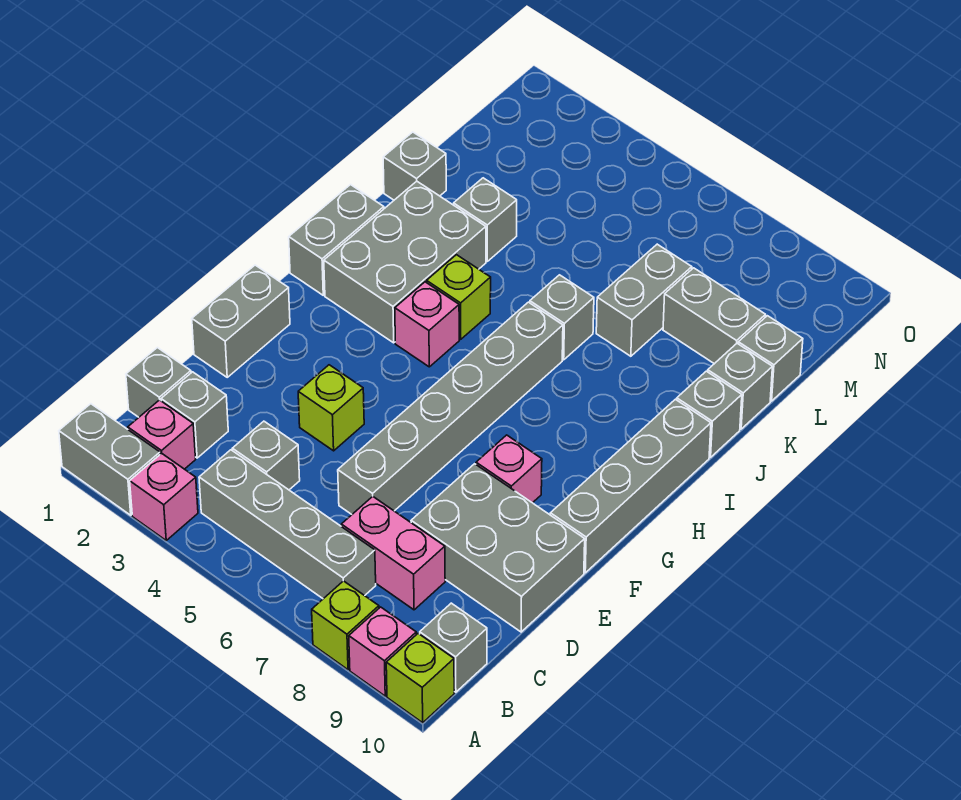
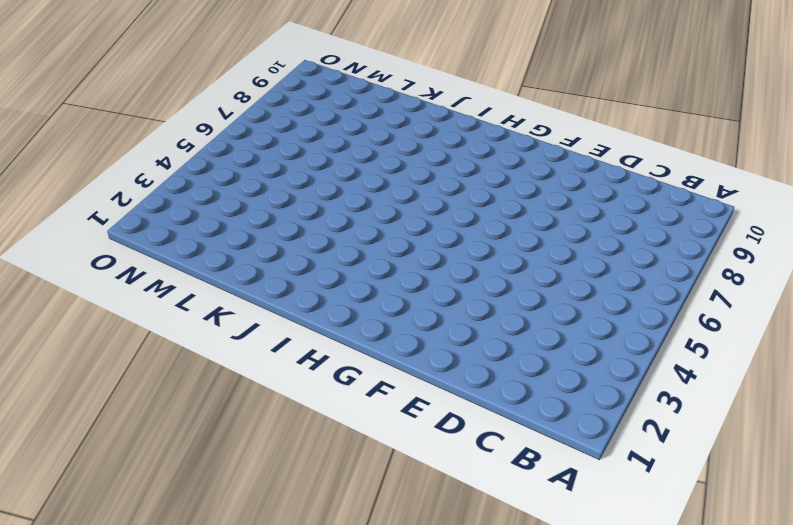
none -> grey brick A1:A2 level 1
none -> pink brick A3 level 1
none -> lime brick A8 level 1
none -> pink brick A9 level 1

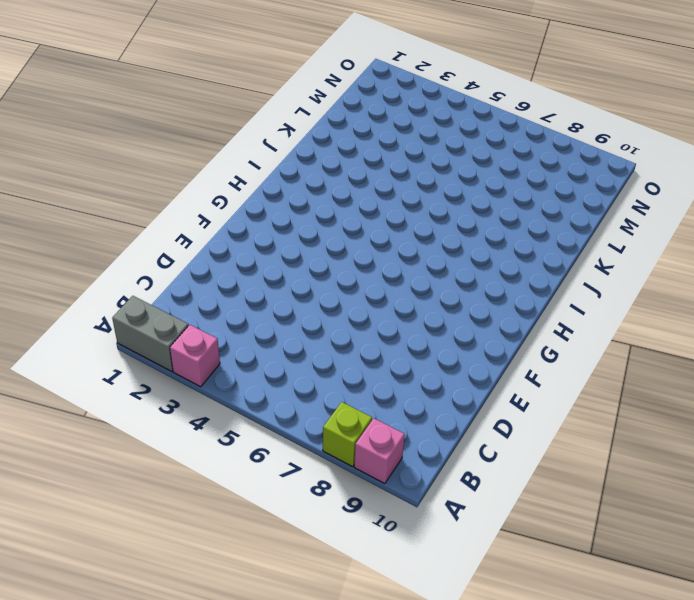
none -> lime brick A10 level 1
none -> pink brick B2 level 1
none -> grey brick B4:B7 level 1
none -> grey brick B10 level 1

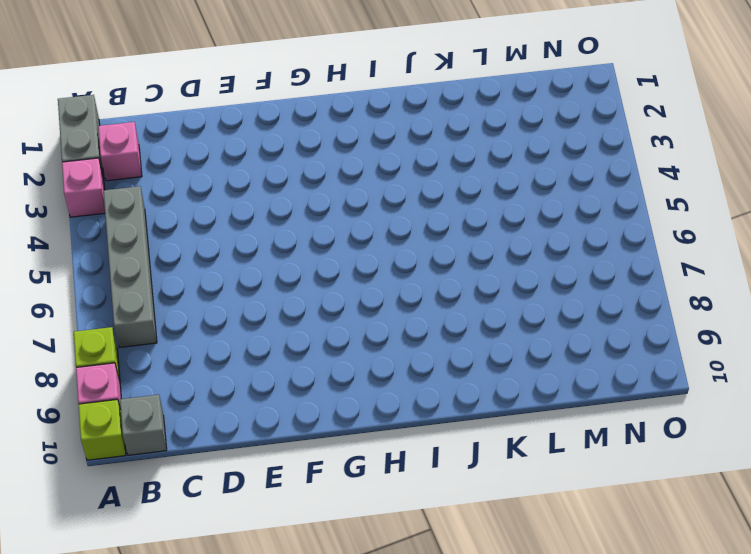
none -> grey brick C1 level 1
none -> grey brick C2 level 1
none -> grey brick C4 level 1
none -> pink brick C7:C8 level 1

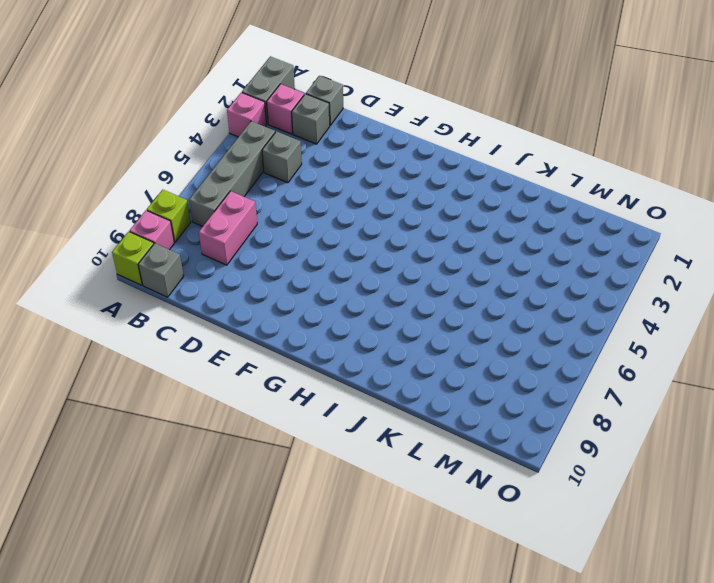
none -> grey brick D6:I6 level 1
none -> grey brick D8:E10 level 1
none -> grey brick E1:F1 level 1
none -> lime brick E4 level 1

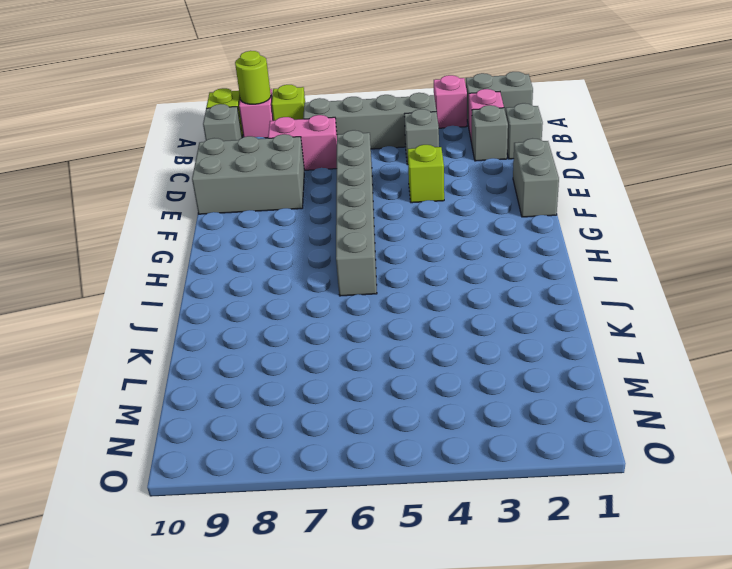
lime round brick A9 level 2 -> none
none -> pink brick F8 level 1
none -> grey brick F10:I10 level 1
none -> grey brick H1:I1 level 1
none -> grey brick H2:J3 level 1

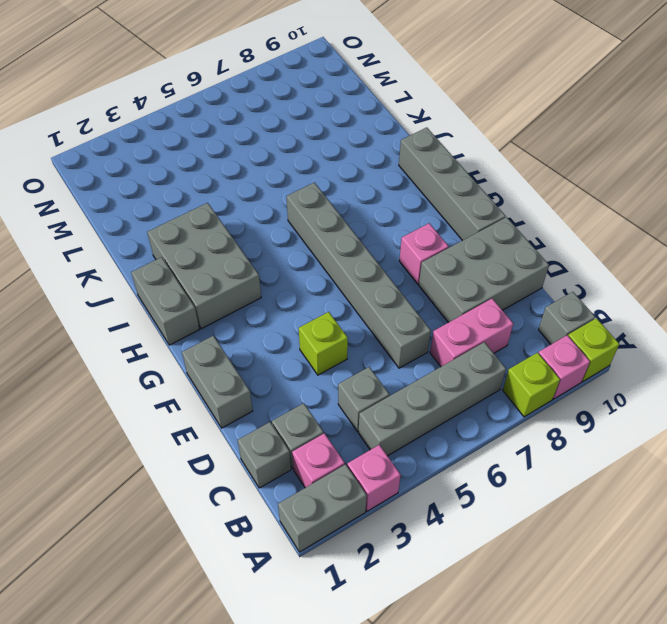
none -> pink brick H4 level 1
none -> lime brick I4 level 1
none -> grey brick J6 level 1
none -> grey brick J10 level 1

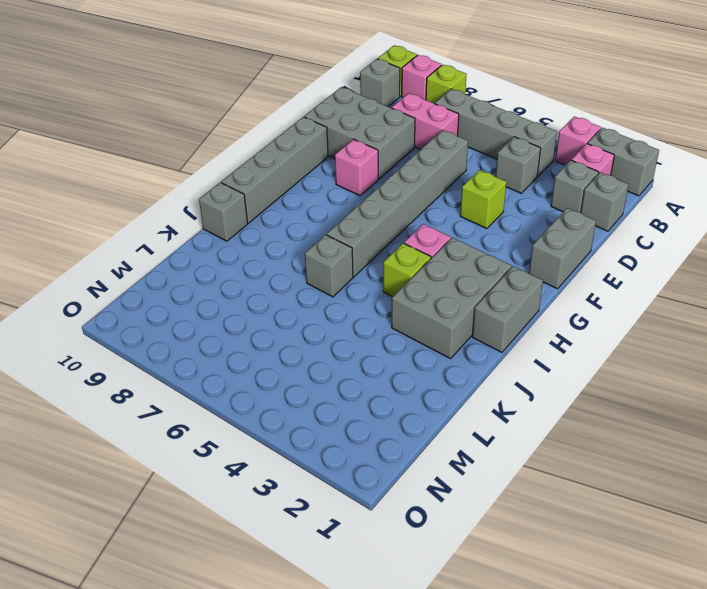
none -> grey brick K1 level 1
none -> grey brick K3 level 1
none -> grey brick K7:L7 level 1
none -> grey brick K10 level 1

